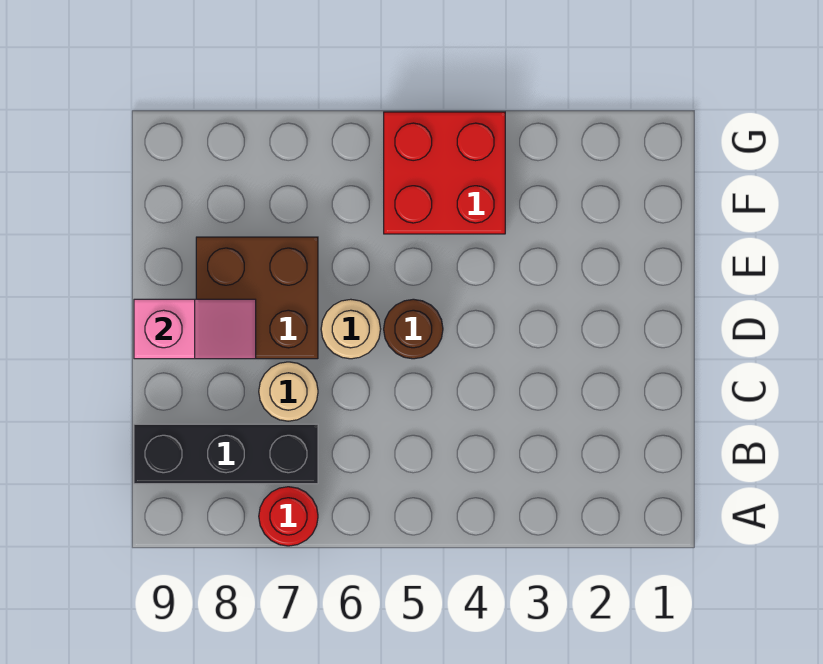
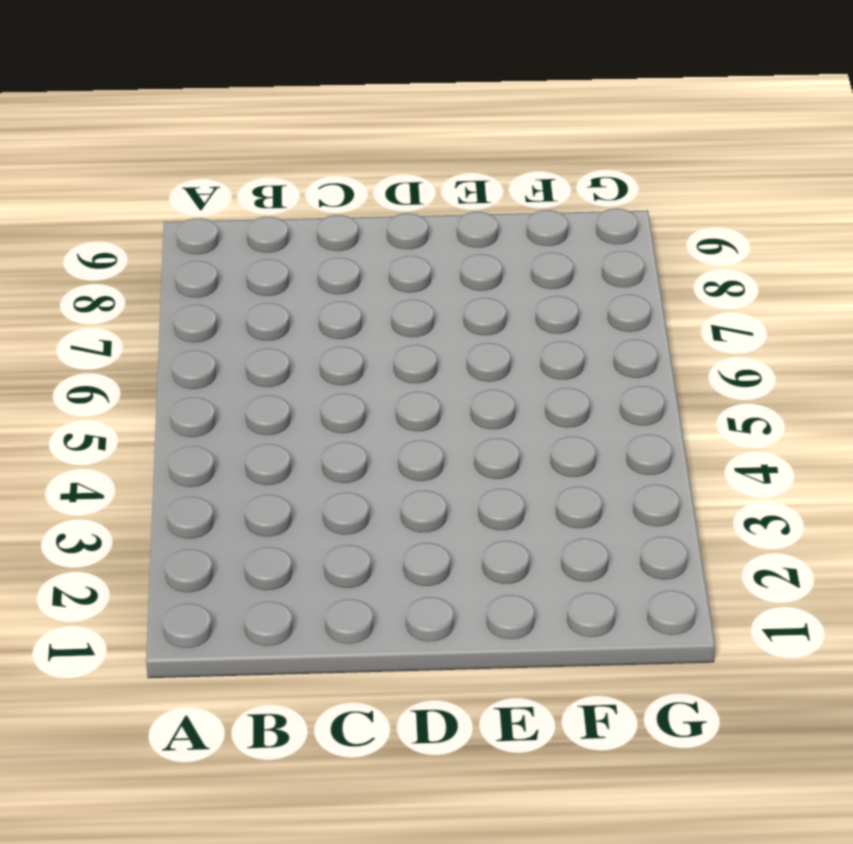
none -> red round brick A7 level 1
none -> black brick B7:B9 level 1

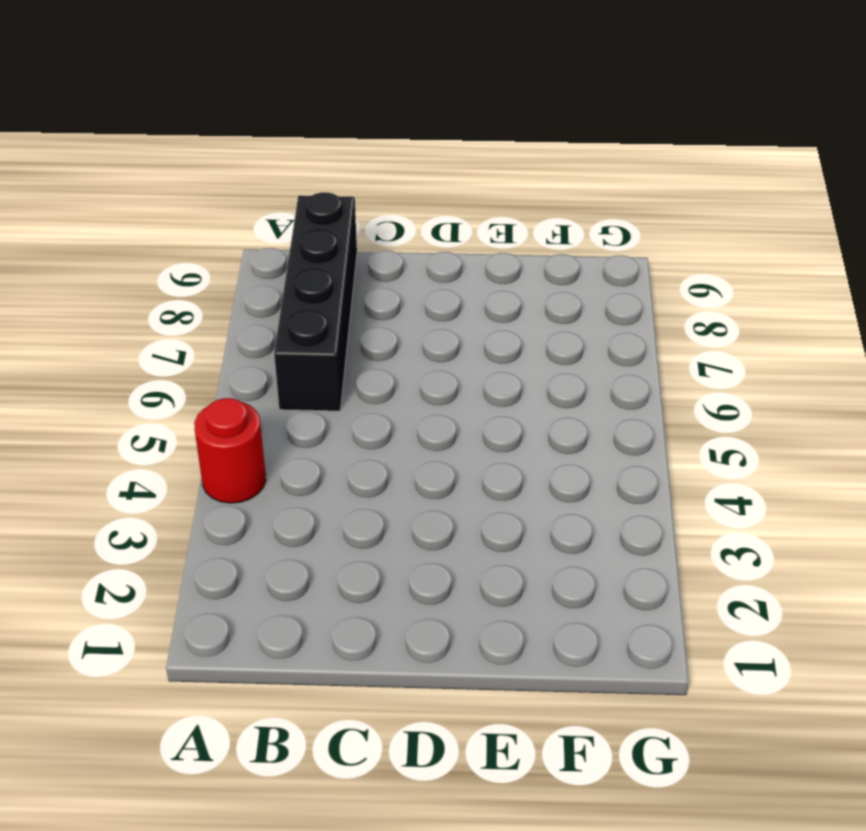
red round brick A4 level 1 -> red round brick A7 level 1
black brick B6:B9 level 1 -> black brick B7:B9 level 1
none -> tan round brick C7 level 1
none -> brown round brick D5 level 1

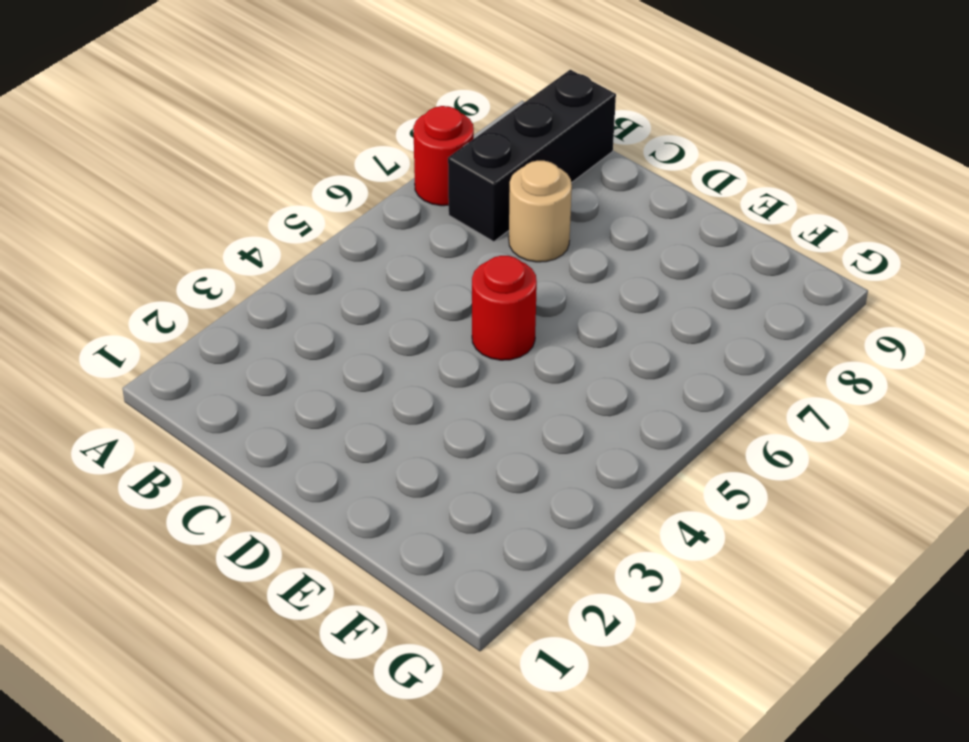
red round brick D5 level 1 -> brown round brick D5 level 1
none -> tan round brick D6 level 1
none -> brown brick D7:E8 level 1

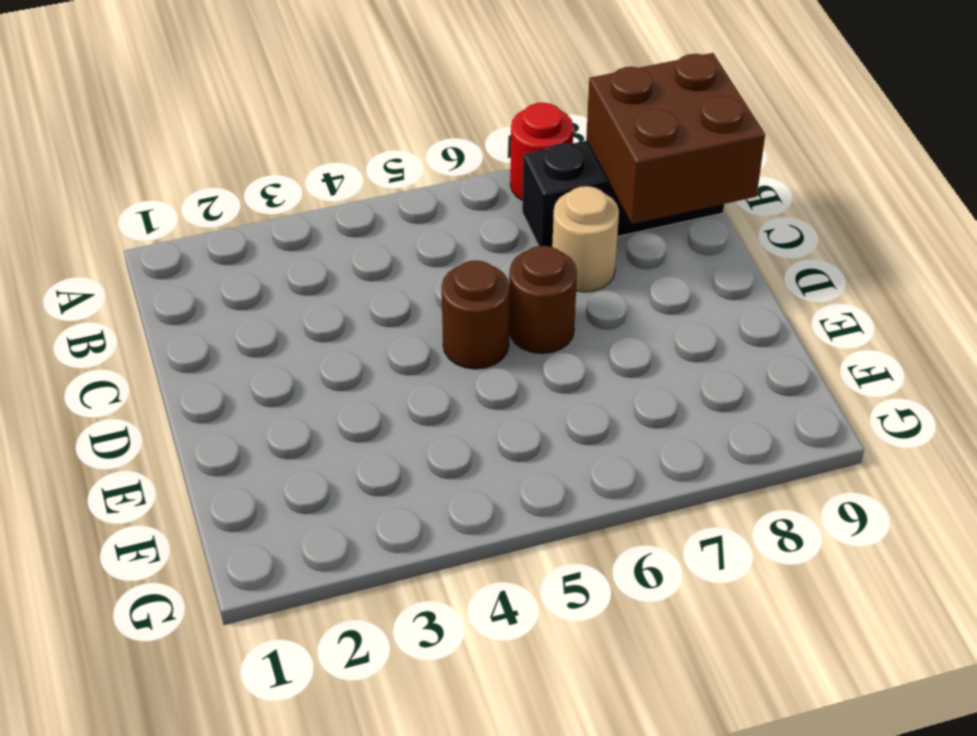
brown brick B8:C9 level 2 -> brown brick D7:E8 level 1
brown round brick D6 level 1 -> tan round brick D6 level 1
none -> red brick F4:G5 level 1
none -> pink slope D8:D9 level 2 top 9

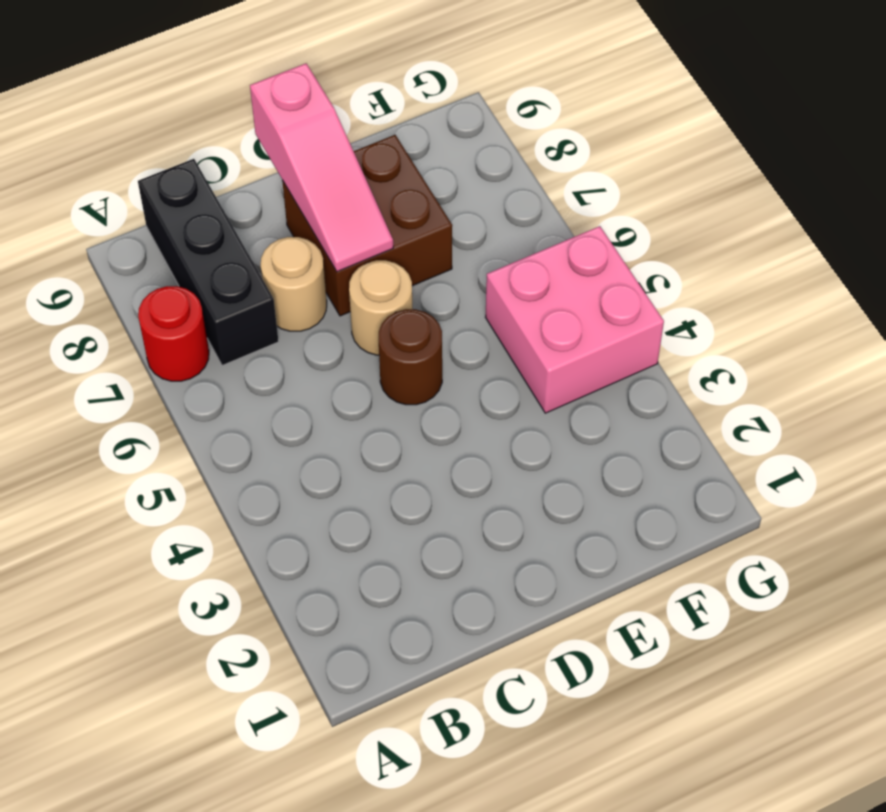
pink slope D7:D9 level 2 top 9 -> pink slope D8:D9 level 2 top 9
pink brick F4:G5 level 1 -> red brick F4:G5 level 1

